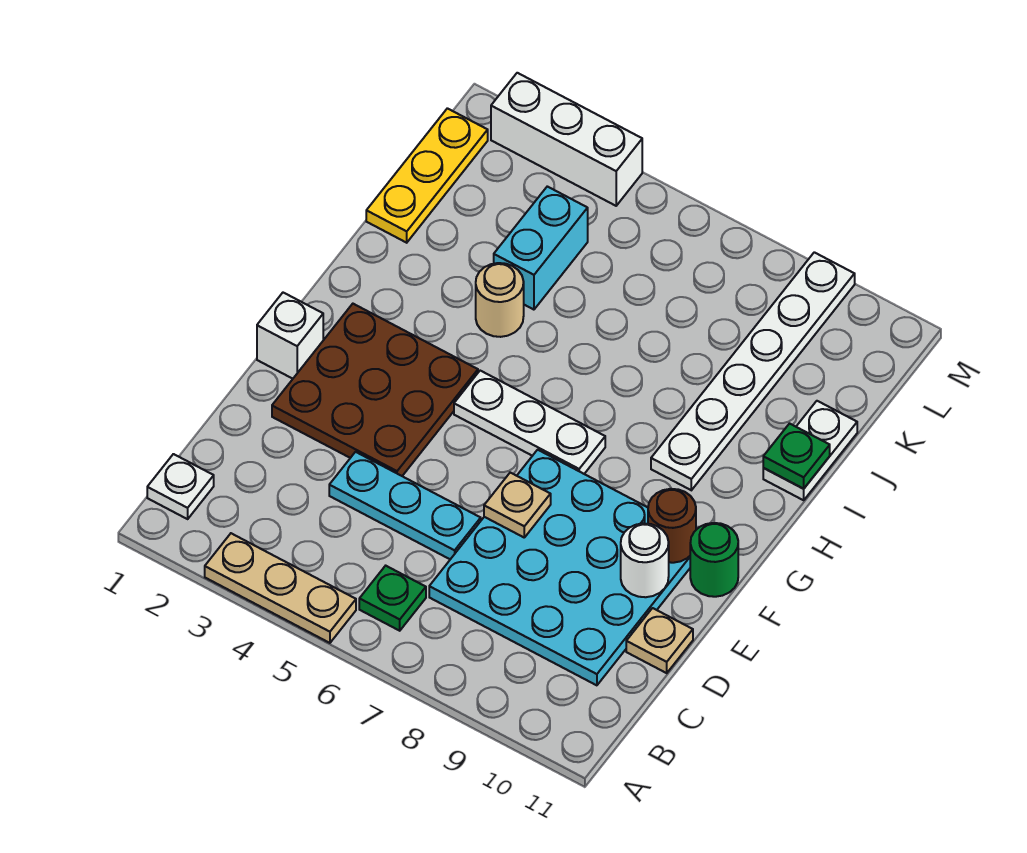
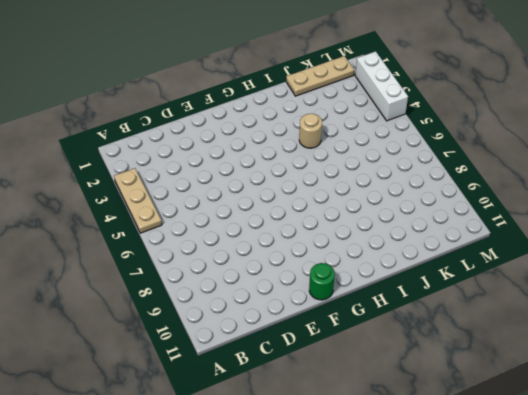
tan plate J1:L1 level 1 -> yellow plate J1:L1 level 1
none -> white plate B1 level 1
none -> green plate B6 level 1
none -> cyan plate C7:F10 level 1

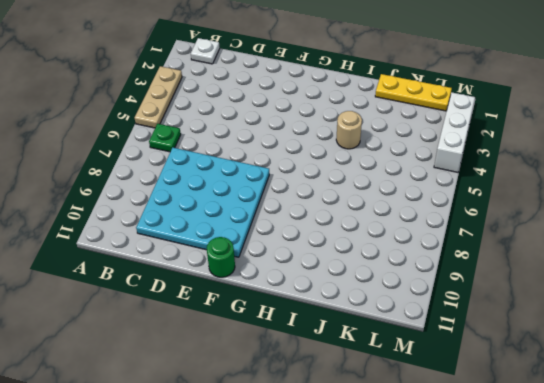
none -> cyan plate D4:D6 level 1
none -> tan plate D11 level 1
none -> brown plate E2:G4 level 1

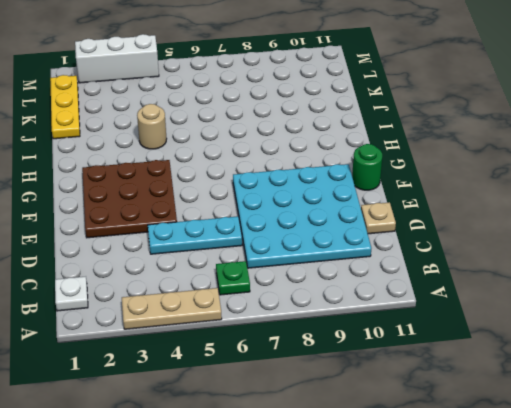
none -> white brick F1 level 1
none -> white plate G5:G7 level 1
none -> white plate H9:M9 level 1

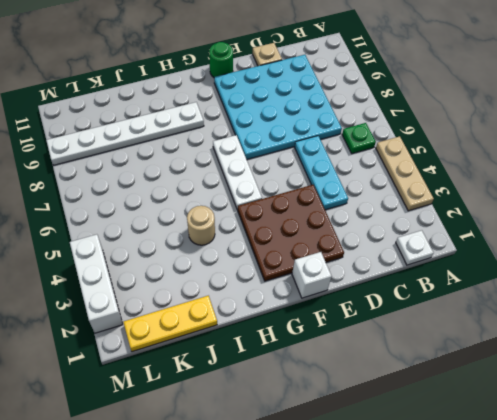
none -> white plate I11:J11 level 1
none -> cyan brick J4:K4 level 1
none -> tan plate E7 level 2

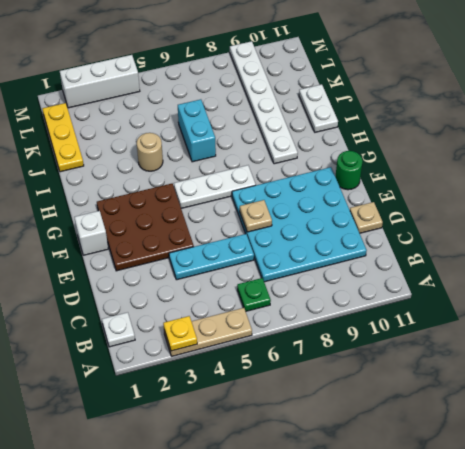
yellow plate A3 level 2 -> none
cyan brick I6:J6 level 1 -> cyan brick J4:K4 level 1
none -> white round brick E10 level 2
none -> brown round brick F10 level 2
none -> green plate I11 level 2

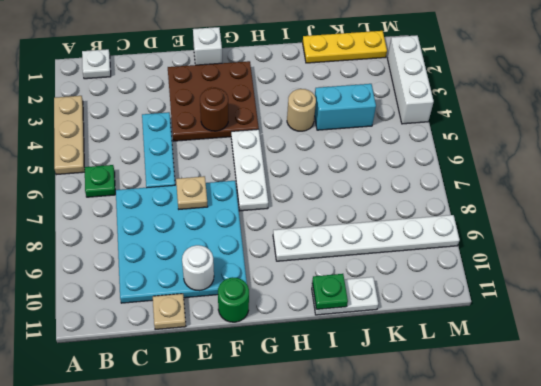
brown round brick F4 level 2 -> brown round brick F10 level 2

